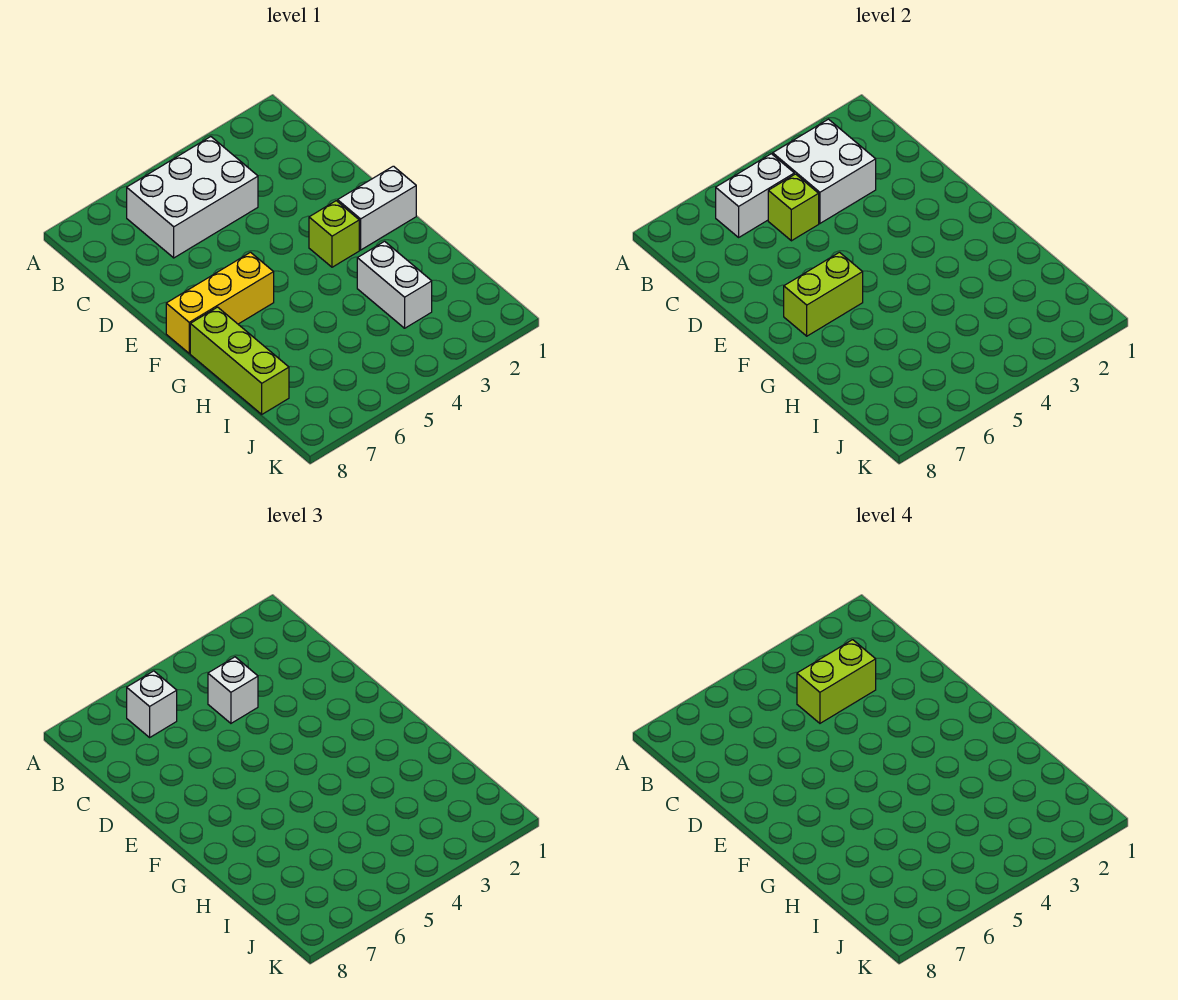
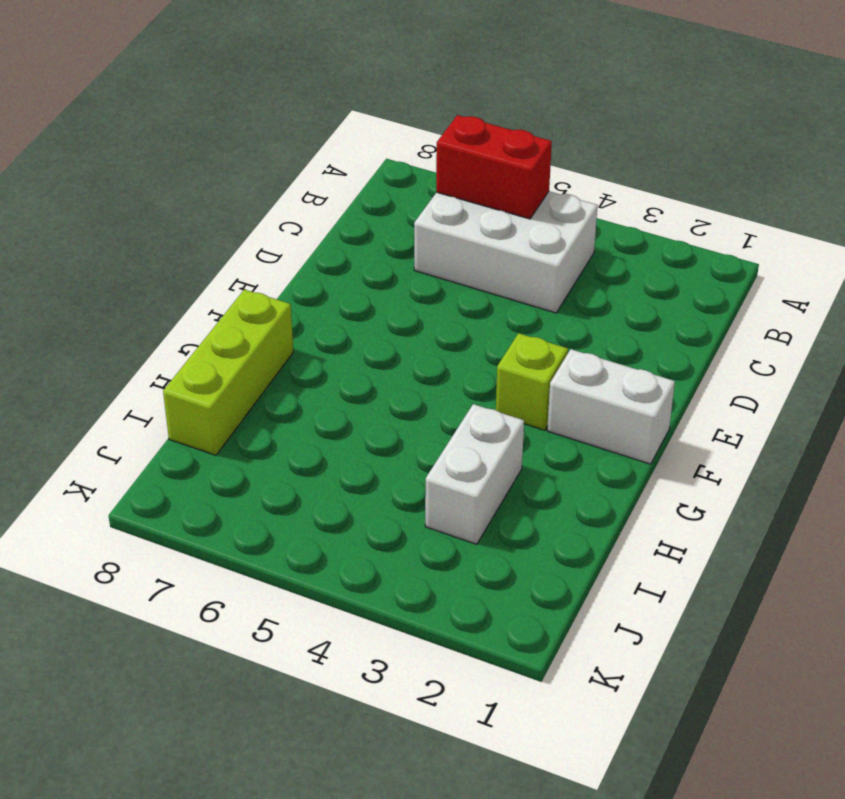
red brick B5:B6 level 2 -> white brick B5:B6 level 2
none -> yellow brick F6:F8 level 1
none -> white brick B3:C4 level 2
none -> lime brick C5 level 2

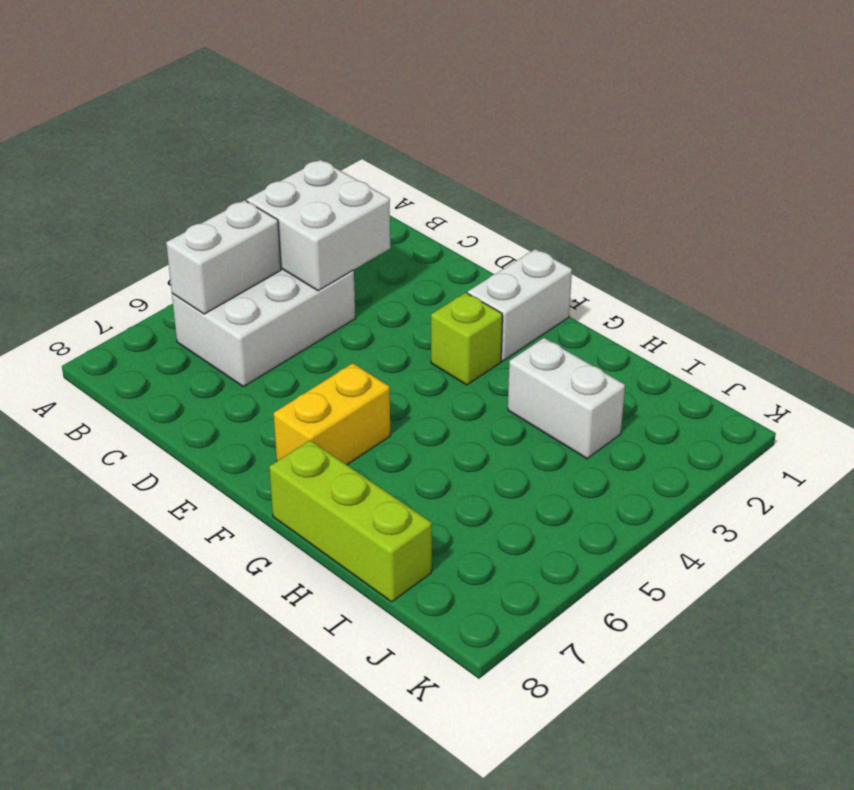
yellow brick F6:F7 level 1 -> yellow brick F6:F8 level 1
none -> lime brick C5 level 2
none -> lime brick F6:F7 level 2
none -> white brick B6 level 3

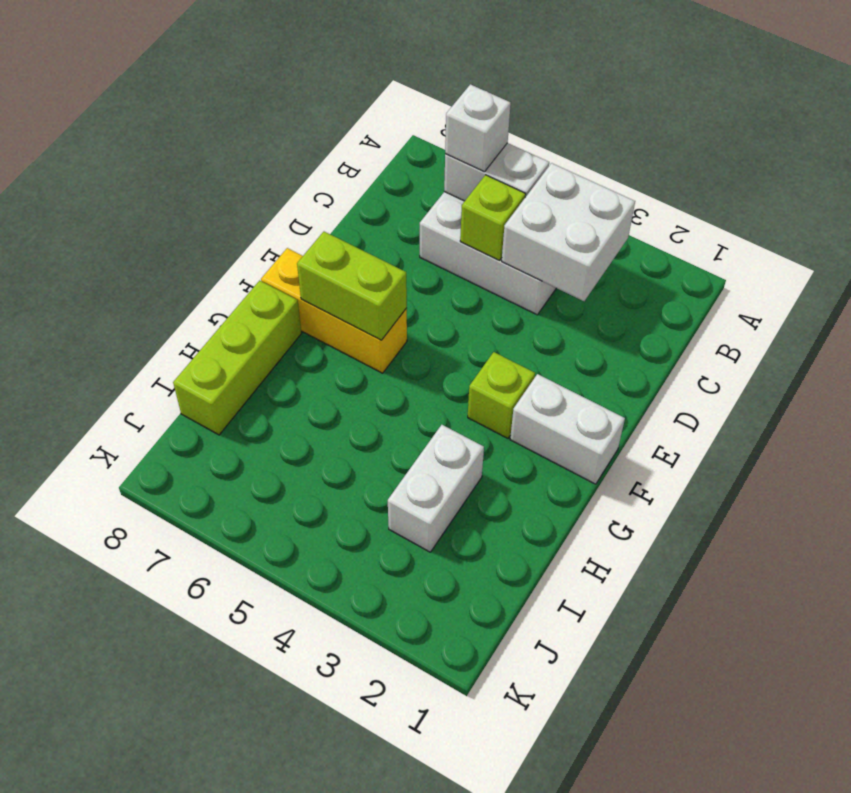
none -> white brick C4 level 3
none -> lime brick C3:C4 level 4

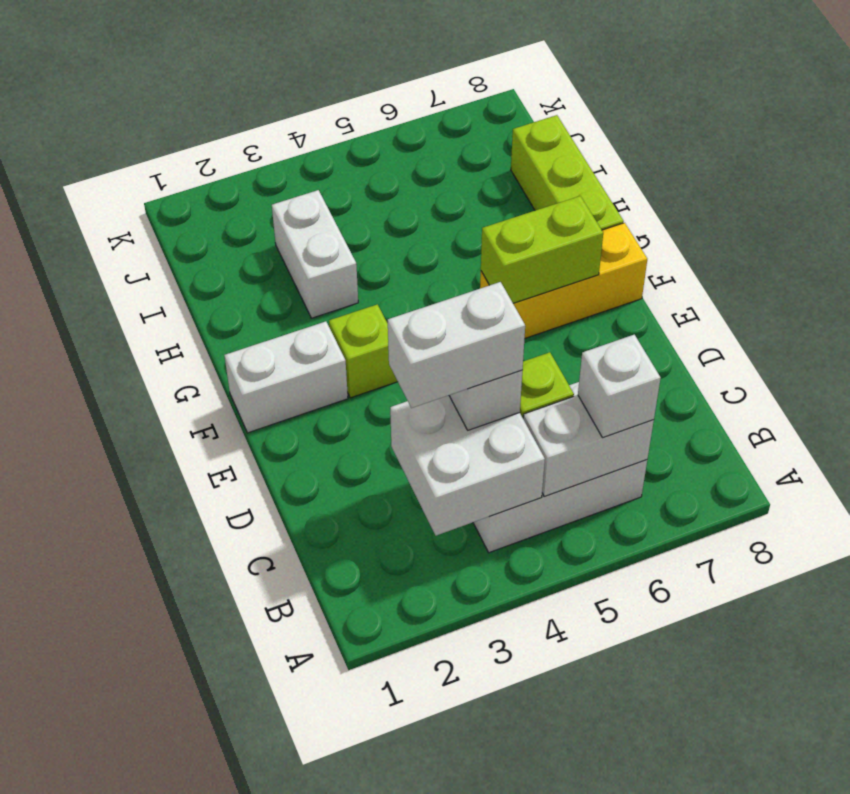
white brick C3:C4 level 4 -> lime brick C3:C4 level 4

